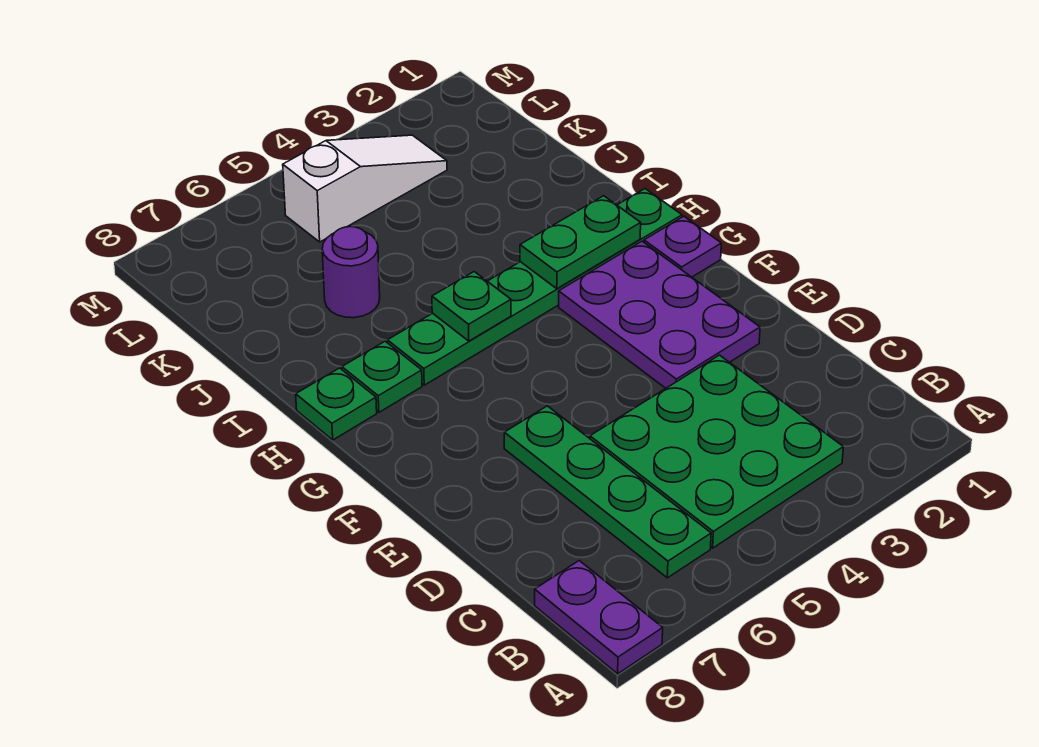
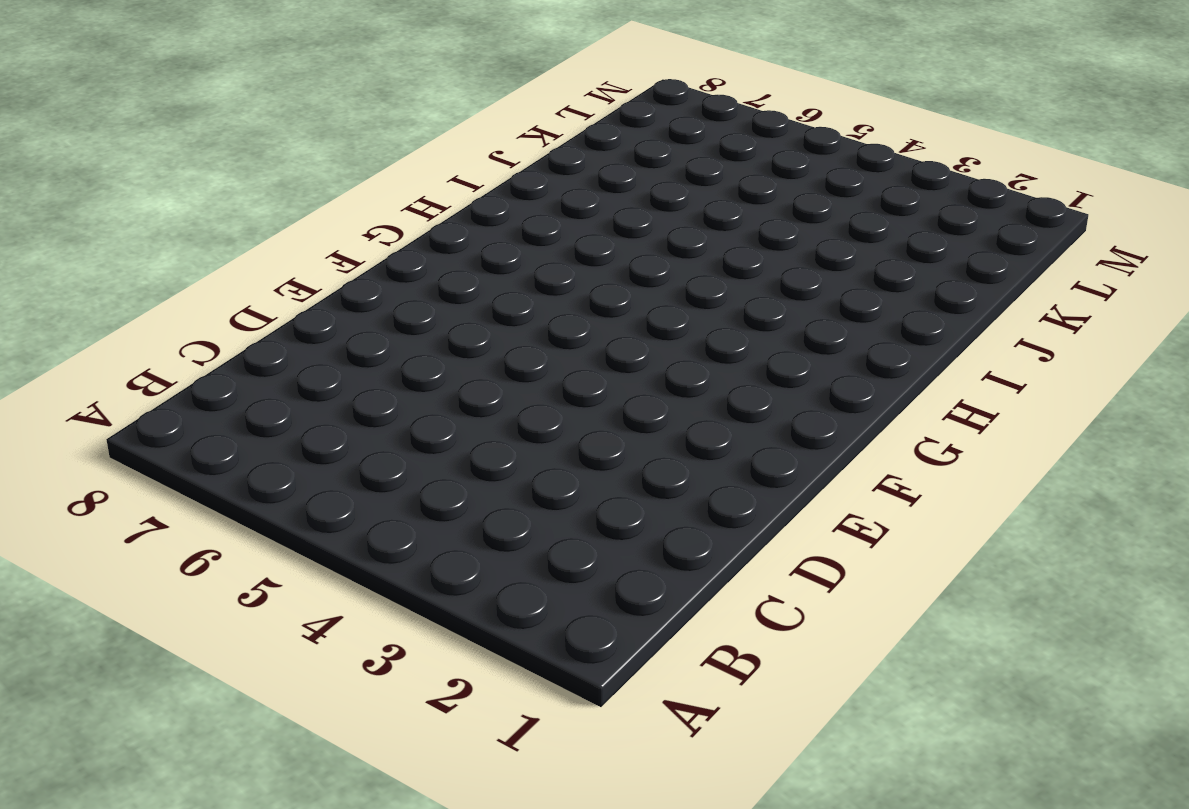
none -> purple plate A8:B8 level 1
none -> green plate B3:D5 level 1
none -> green plate B6:E6 level 1

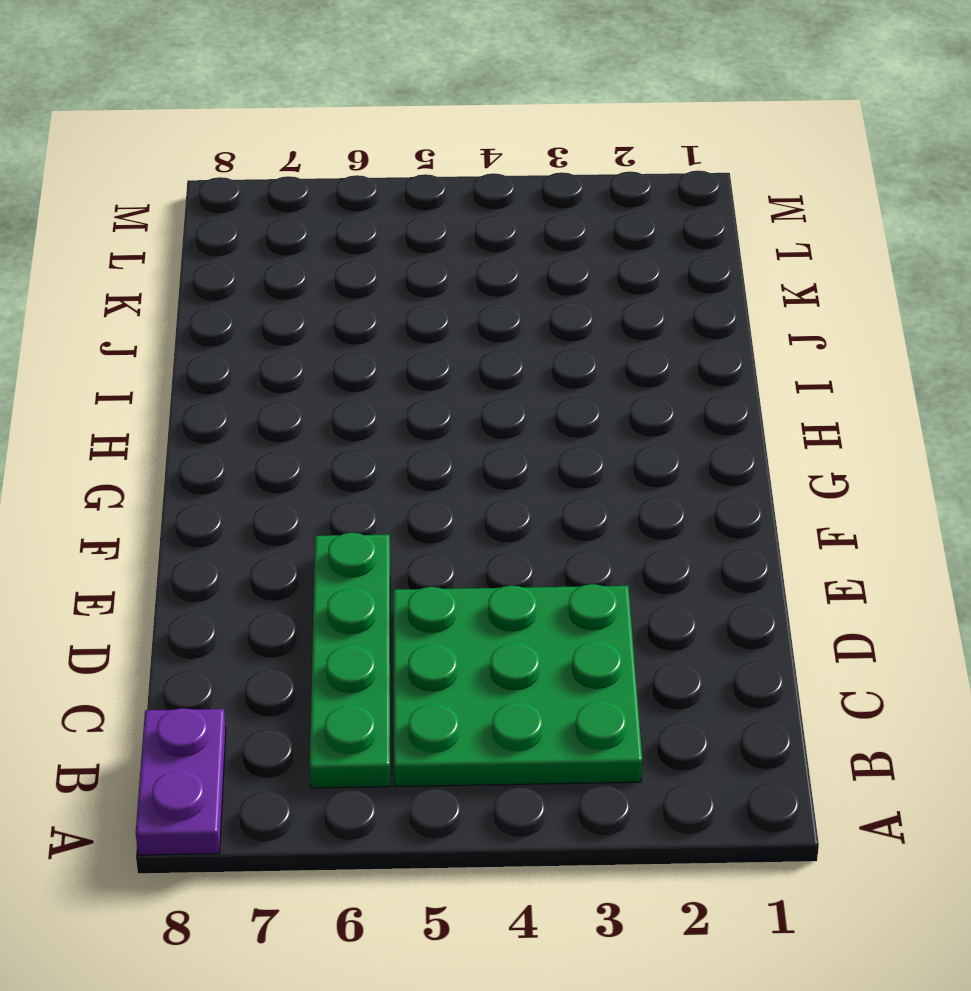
none -> purple plate E2:G3 level 1
none -> purple plate G1 level 1
none -> green plate H1:H6 level 1

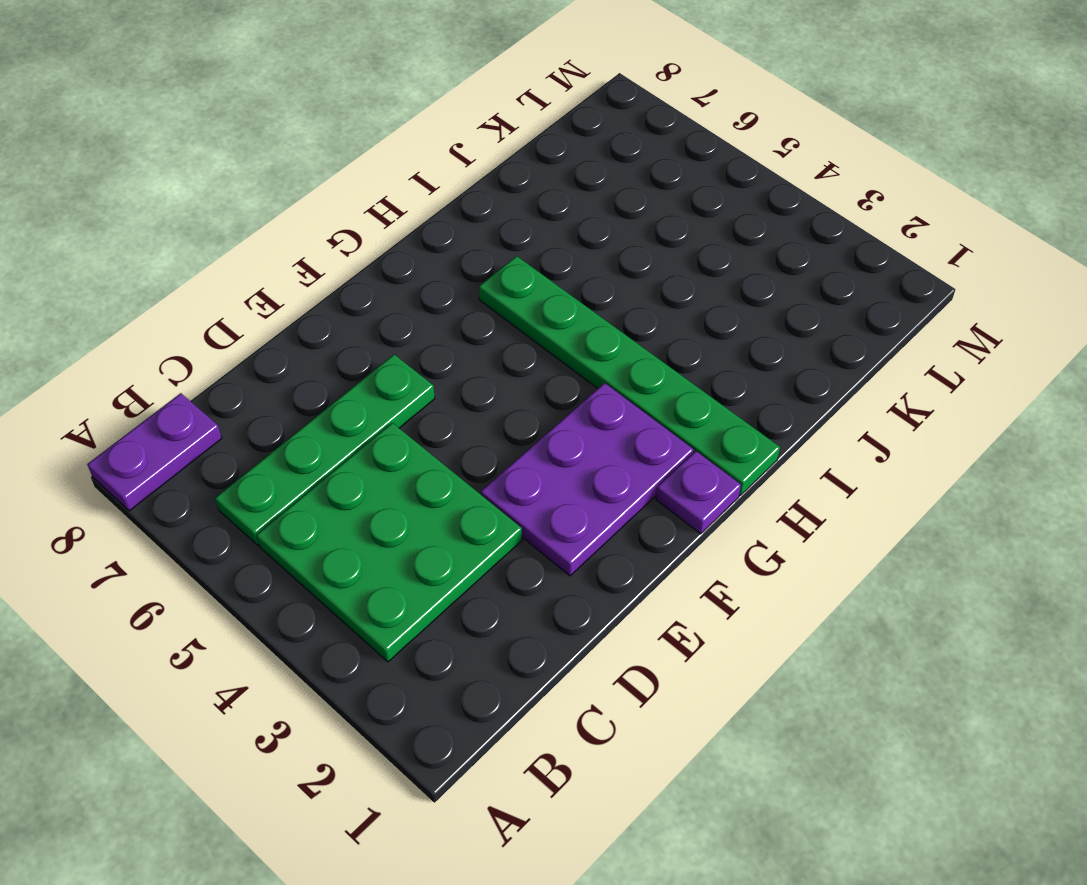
none -> green plate H7 level 1
none -> green plate H8 level 1
none -> purple round brick J6 level 1

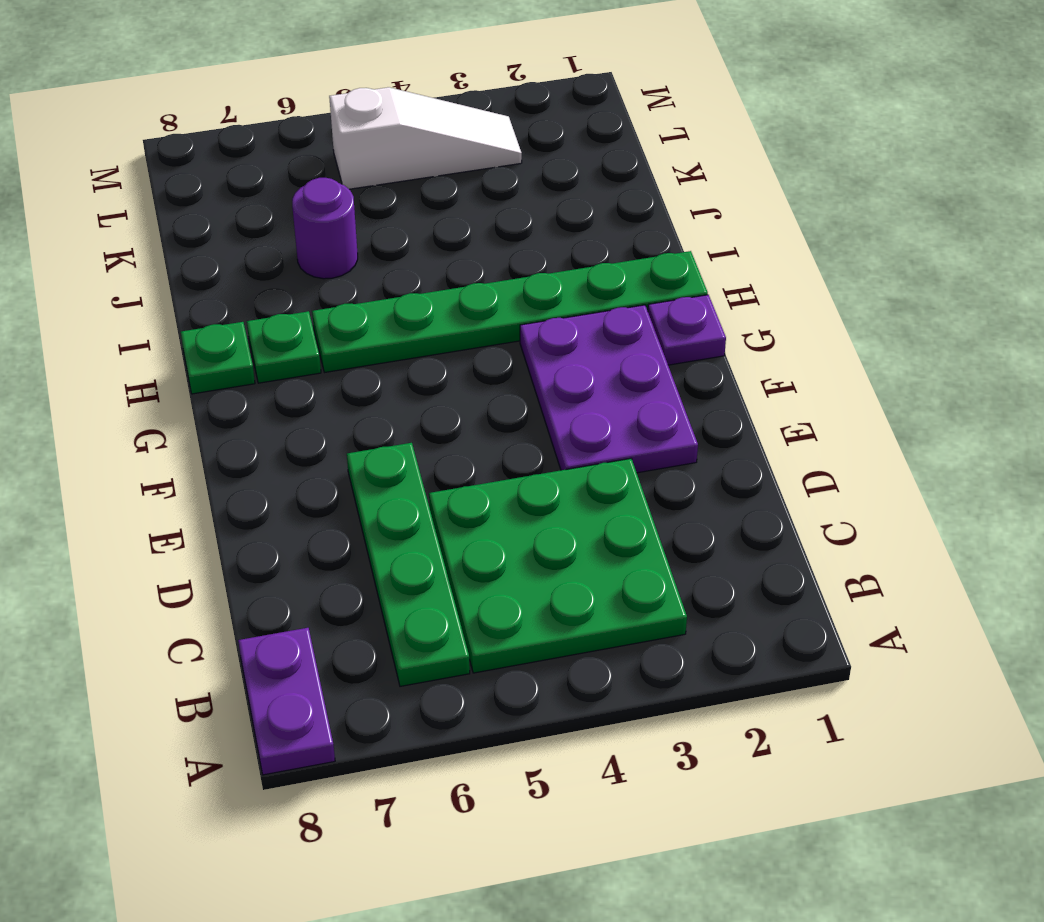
none -> green plate H2:H3 level 2
none -> green plate H5 level 2

